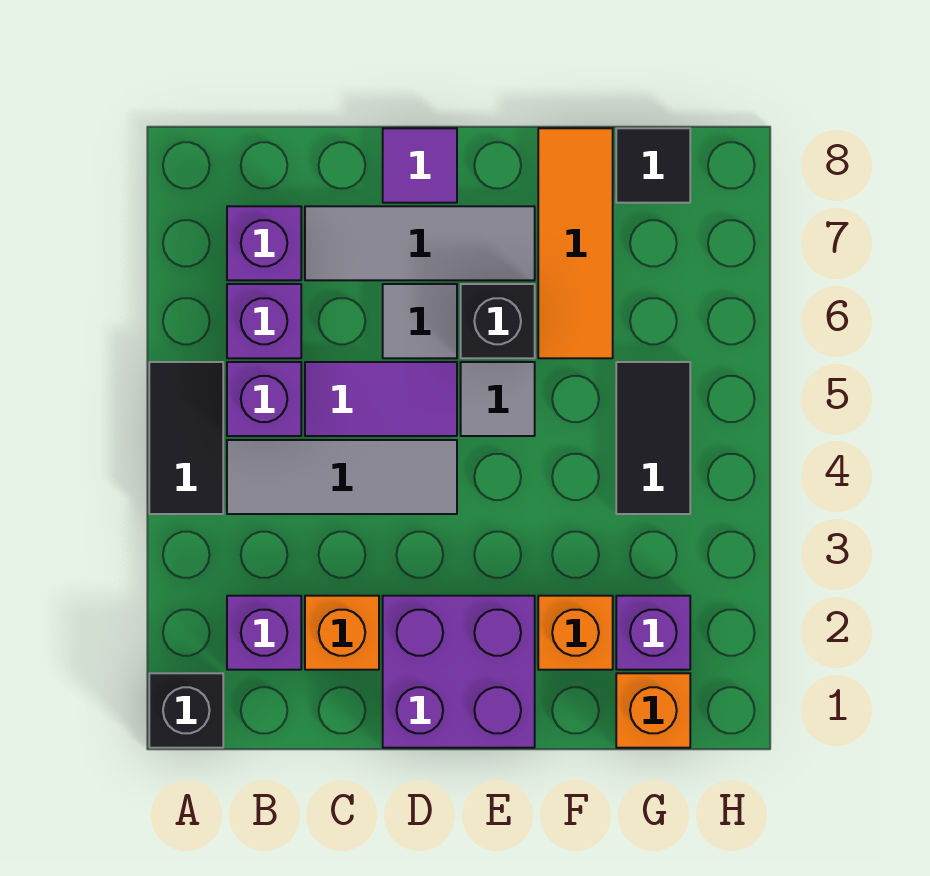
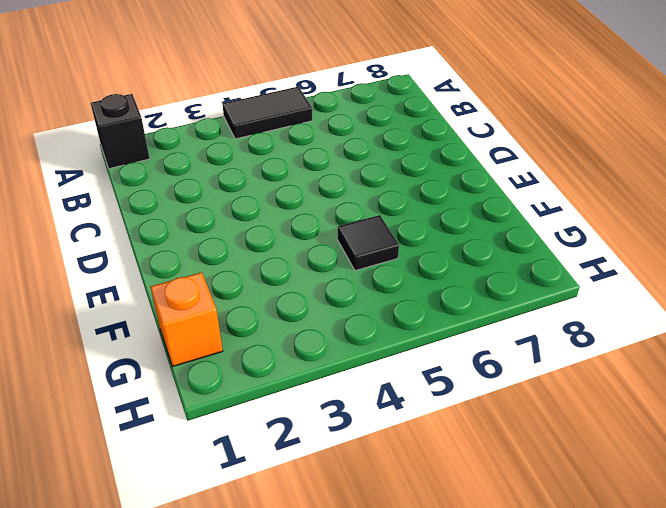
black tile F5 level 1 -> black tile G8 level 1
none -> purple brick B2 level 1
none -> grey tile B4:D4 level 1
none -> purple brick B5 level 1

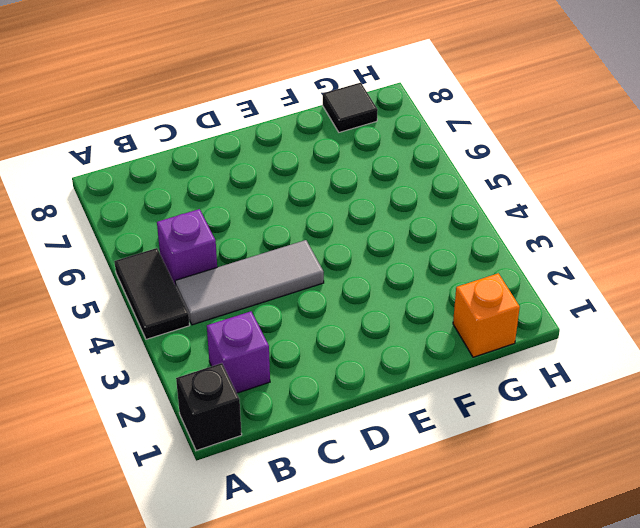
none -> purple brick B6 level 1
none -> purple brick B7 level 1
none -> orange brick C2 level 1

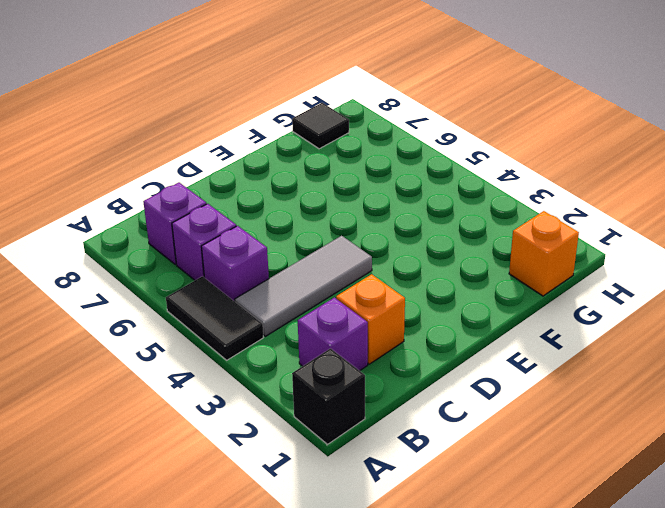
none -> purple tile C5:D5 level 1
none -> grey tile C7:E7 level 1
none -> purple brick D1:E2 level 1

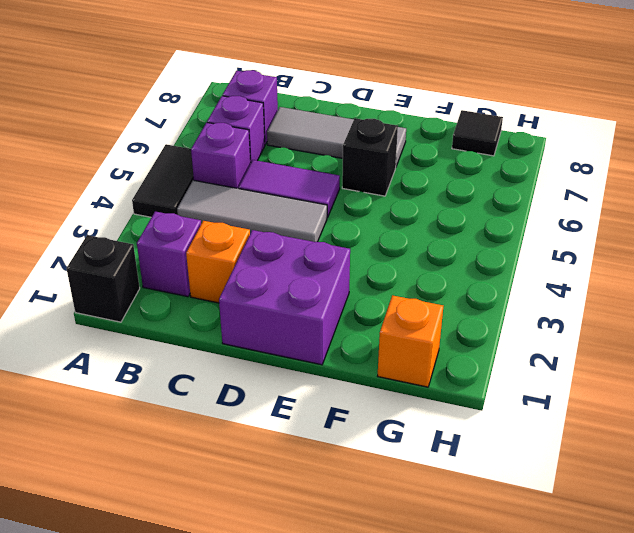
none -> grey tile D6 level 1
none -> purple tile D8 level 1
none -> grey tile E5 level 1

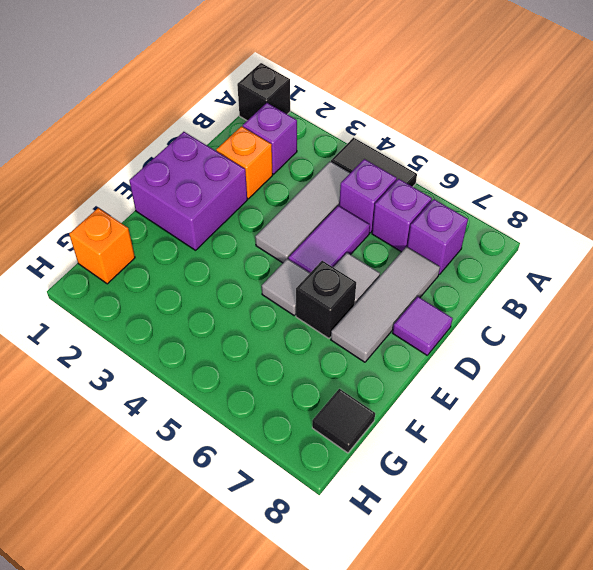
none -> orange brick F2 level 1
none -> orange tile F6:F8 level 1
none -> purple brick G2 level 1

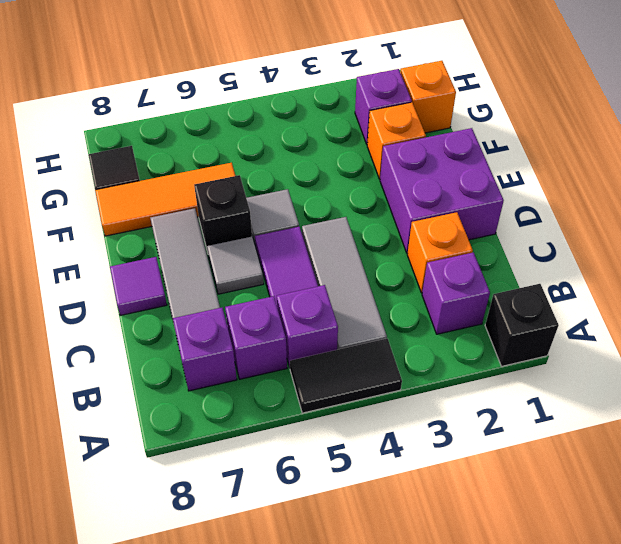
none -> black tile G4:G5 level 1

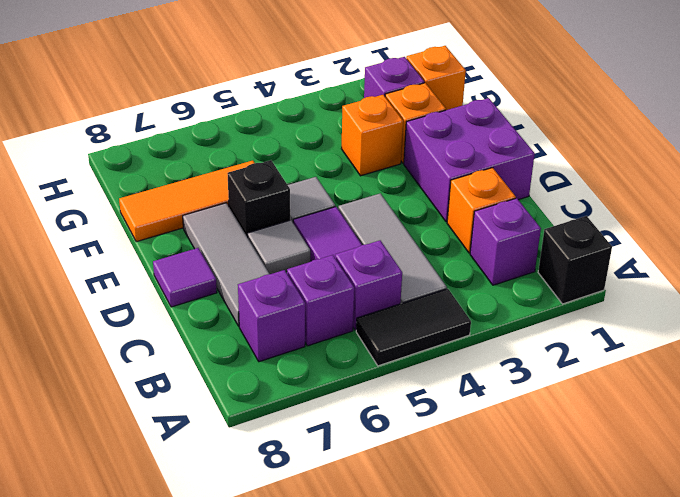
orange brick F3 level 1 -> none
none -> black tile G4:G5 level 1
none -> black tile G8 level 1

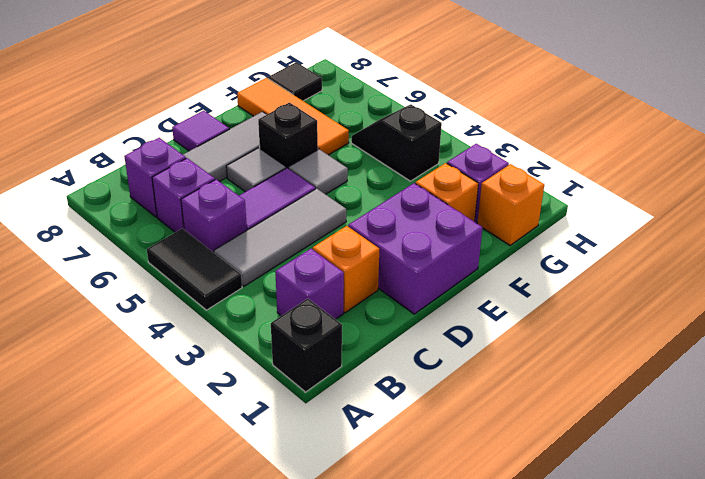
black slope G4:G5 level 1 top 4 -> black tile G4:G5 level 1

